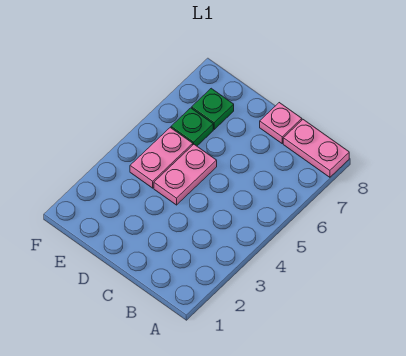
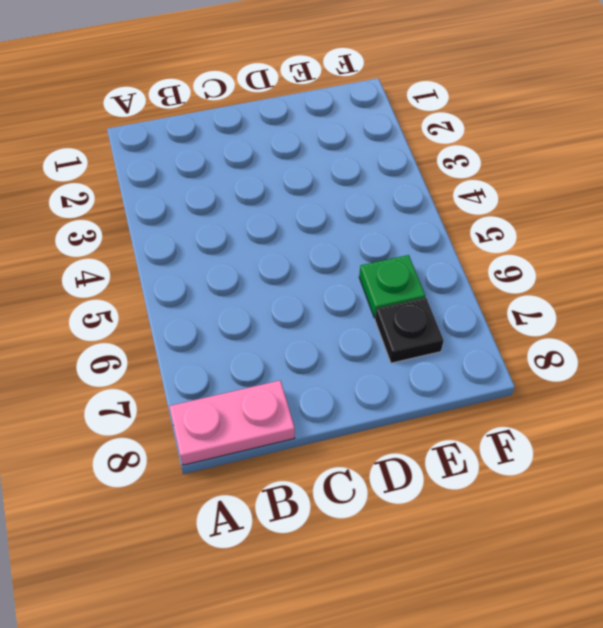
black plate E7 level 1 -> green plate E7 level 1
none -> pink plate C8 level 1
none -> pink plate D4:D5 level 1

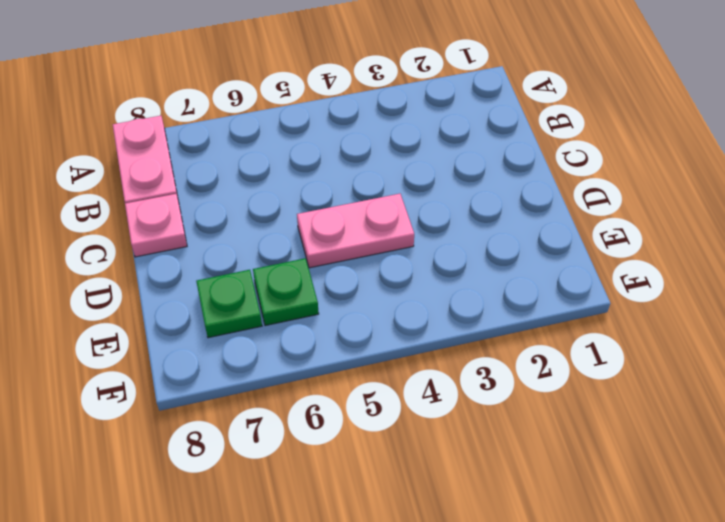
none -> pink plate E4:E5 level 1

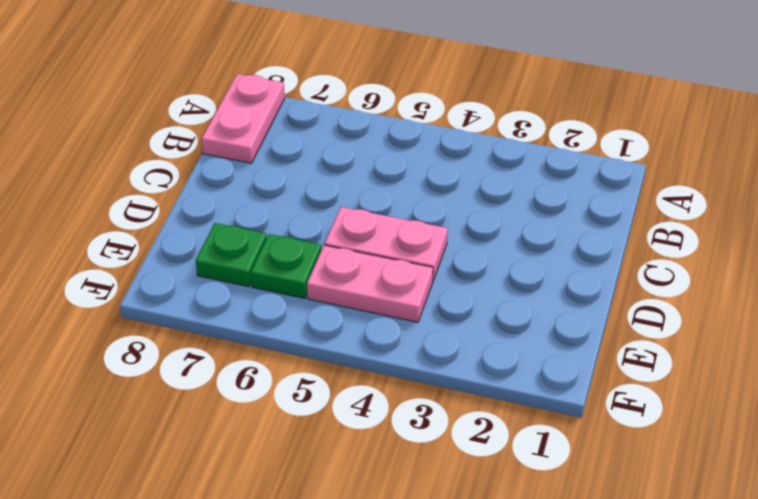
none -> pink plate C8 level 1

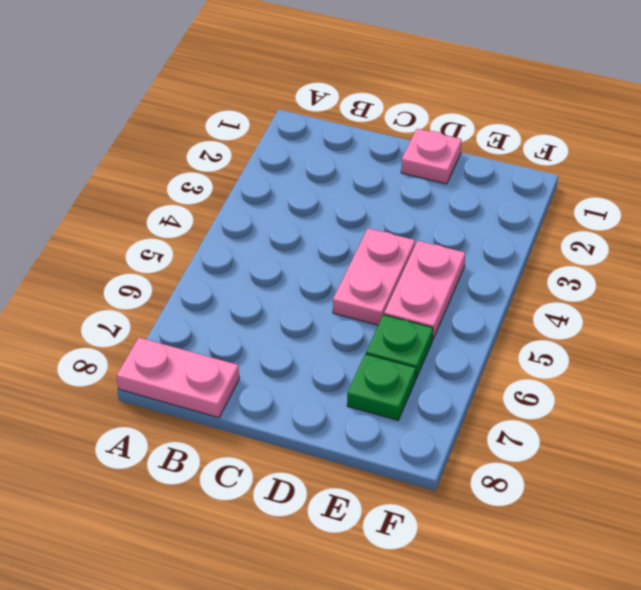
pink plate D1 level 1 -> pink plate C8 level 1

